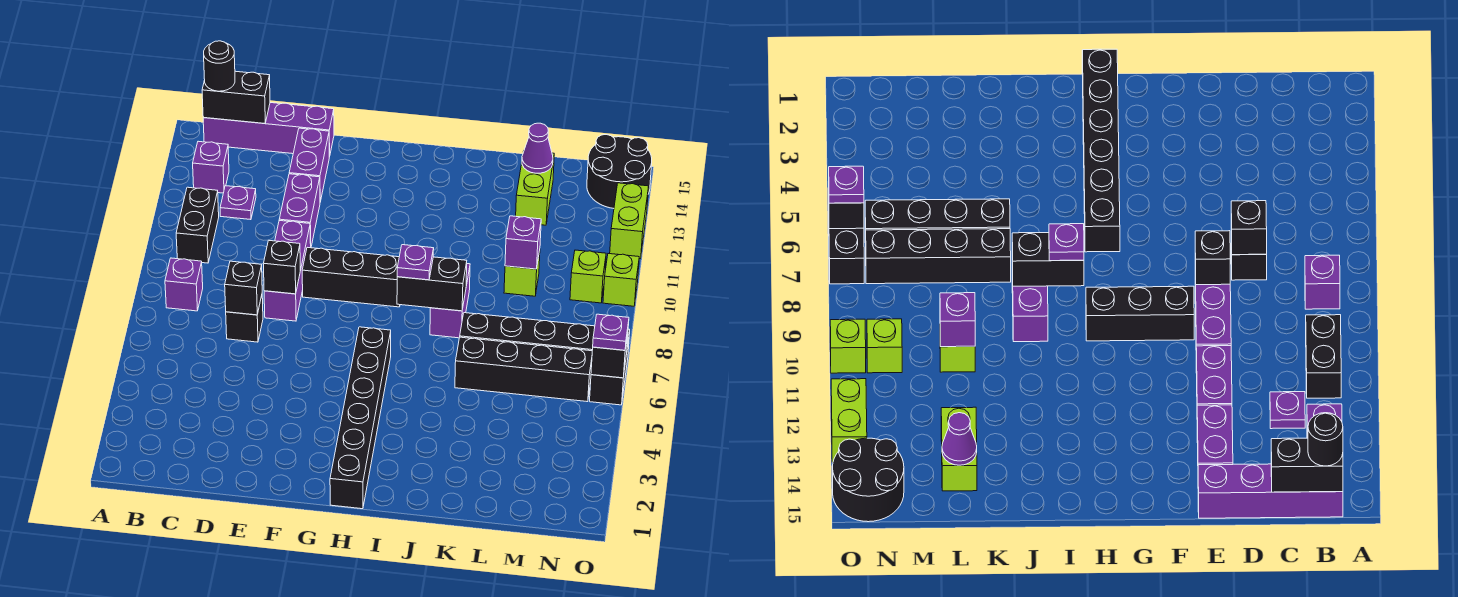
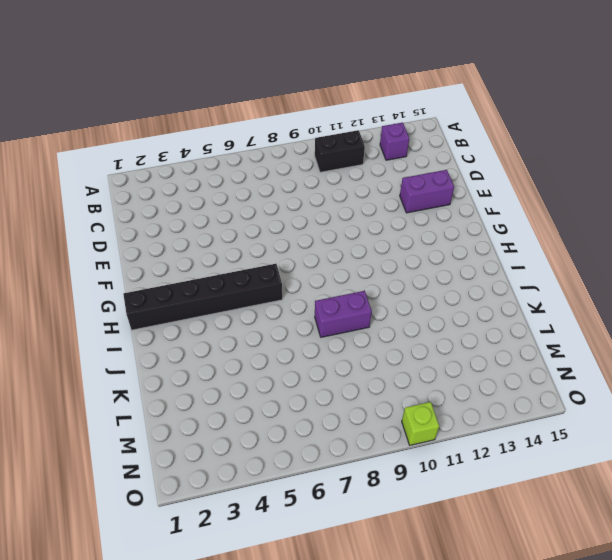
none -> purple brick B8 level 1
none -> purple brick B15:E15 level 1
none -> purple plate C12 level 1
none -> black brick D7 level 1

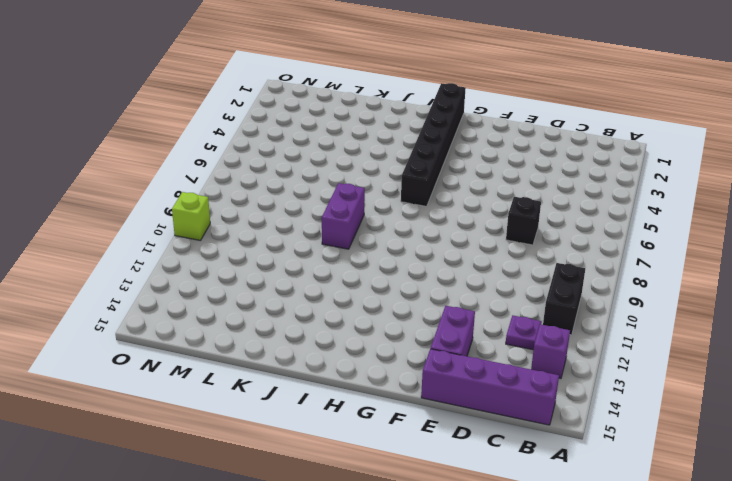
none -> purple brick B8 level 1
none -> purple brick E8:E10 level 1
none -> purple brick E11:E12 level 1
none -> black brick F9:H9 level 1

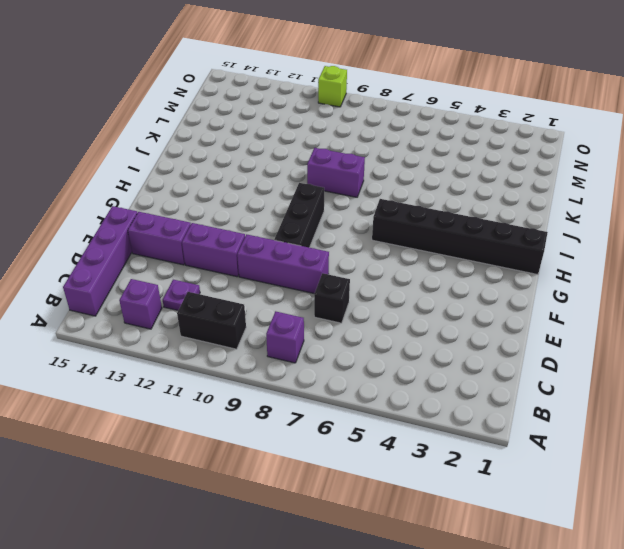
none -> black brick K6:N6 level 1
none -> black brick K7:N7 level 1
none -> lime brick L10 level 1
none -> lime brick L13:L14 level 1

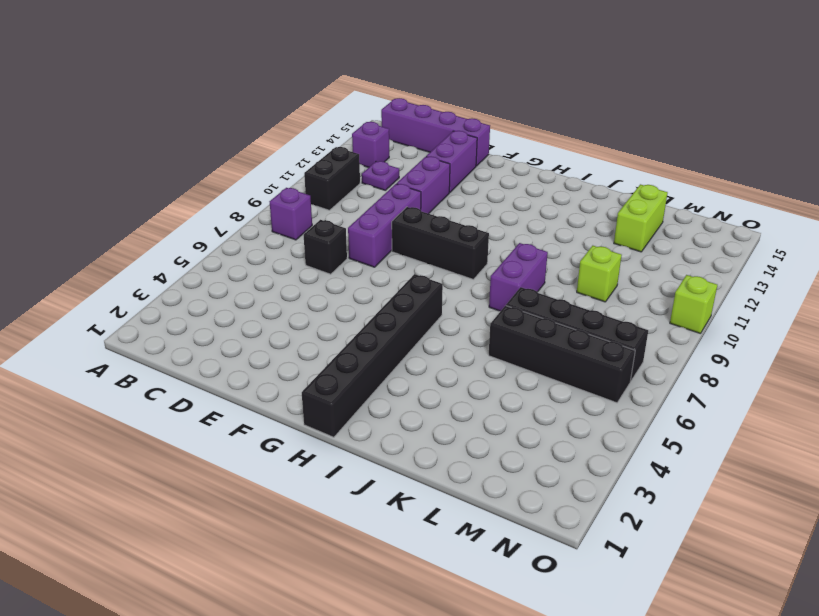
none -> lime brick N10 level 1
none -> black round brick N14:O15 level 1
none -> black brick O6:O7 level 1
none -> lime brick O12:O13 level 1

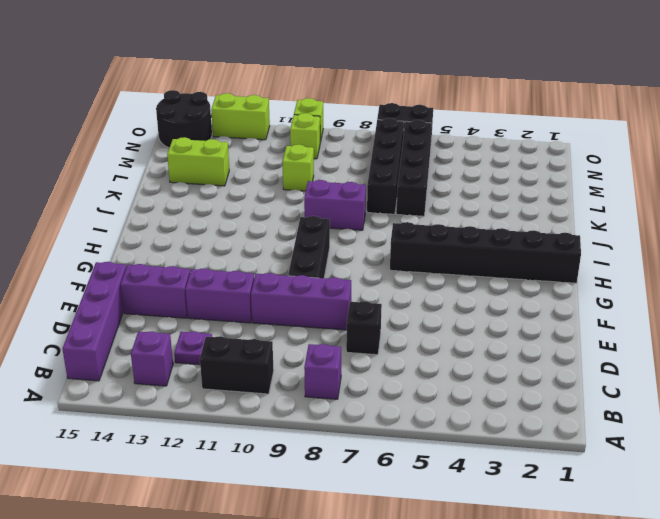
none -> black brick B15:C15 level 2
none -> black brick D7 level 2
none -> black brick E8 level 2
none -> black brick I8:J8 level 2

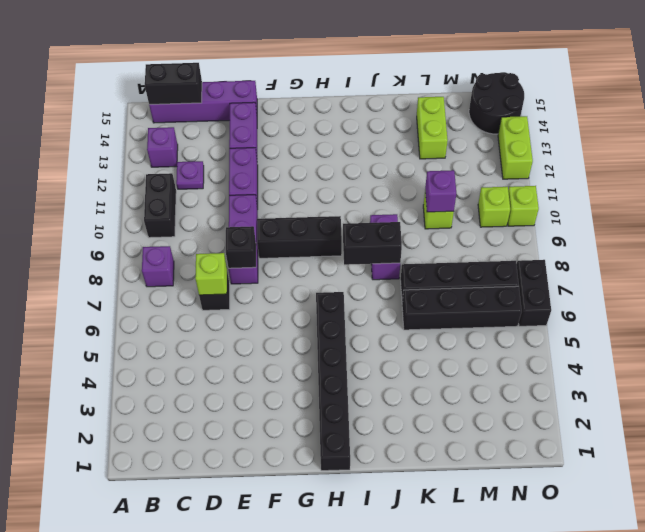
lime brick D7 level 2 -> black brick D7 level 2
none -> purple cone L14 level 2
none -> black brick O6 level 2
none -> black round brick B15 level 3
none -> purple plate I8 level 3

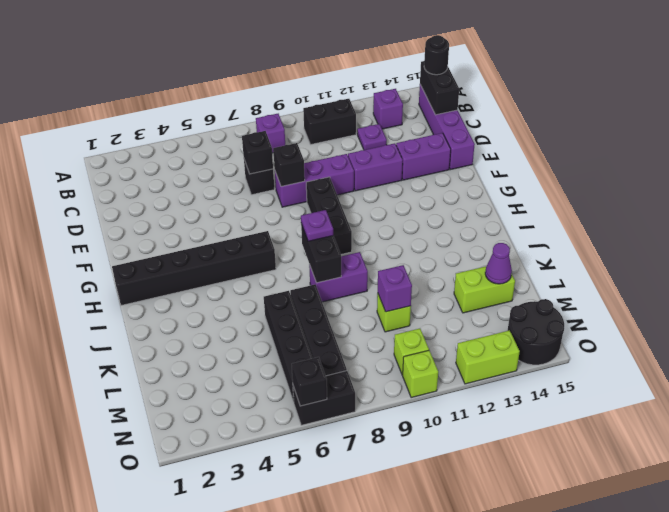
none -> purple plate O6 level 3

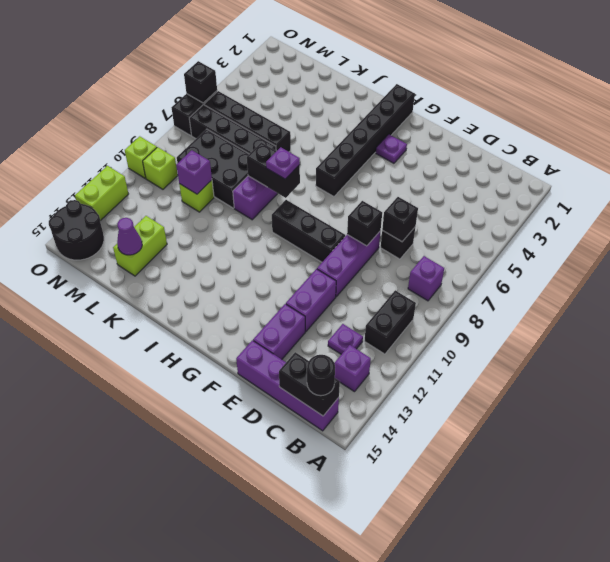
purple plate G3 level 1 -> purple plate O6 level 3
black brick K8:M9 level 1 -> none

